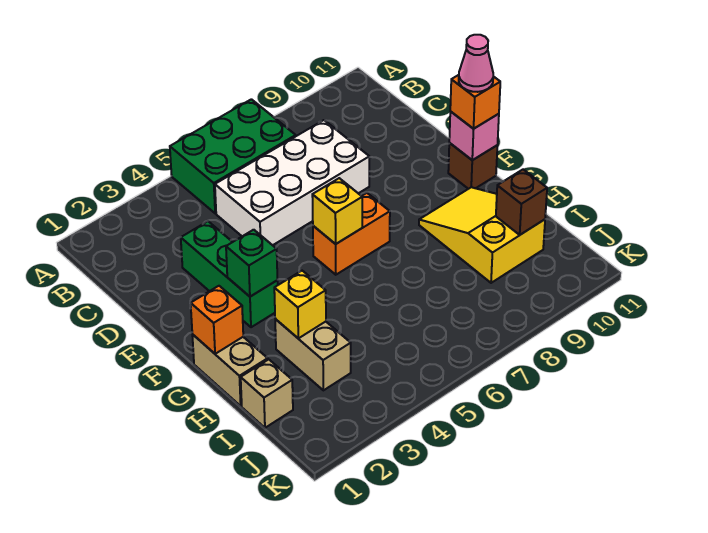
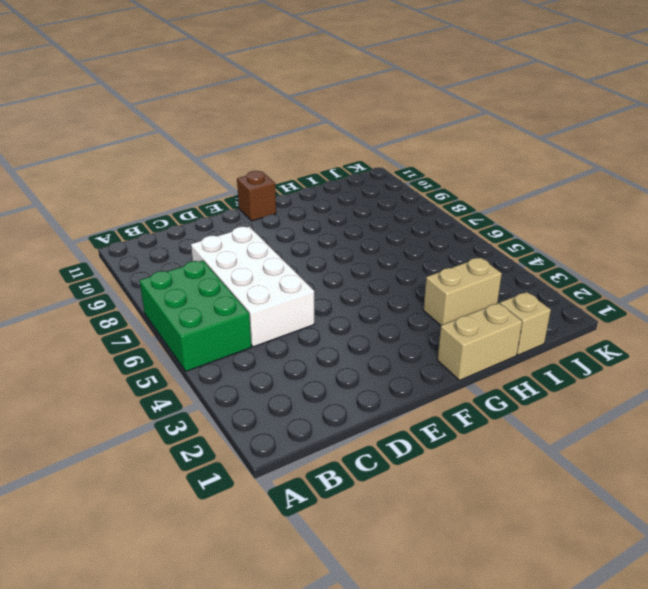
none -> green brick D3:F3 level 1
none -> orange brick F6:F7 level 1
none -> yellow slope G9:I10 level 1 top I

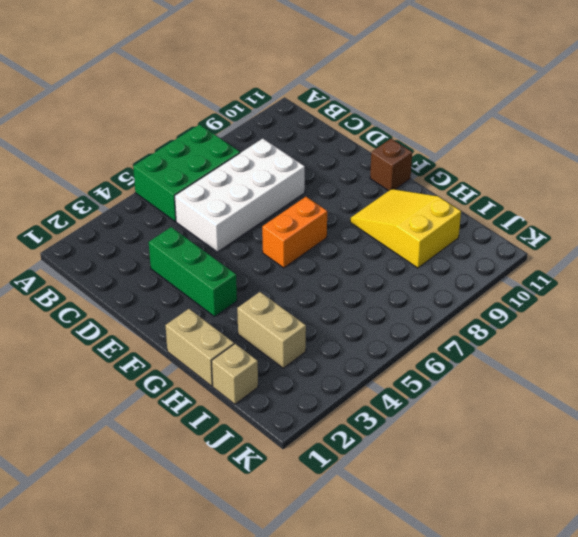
none -> green brick F3 level 2
none -> yellow brick F6 level 2
none -> pink brick F11 level 2

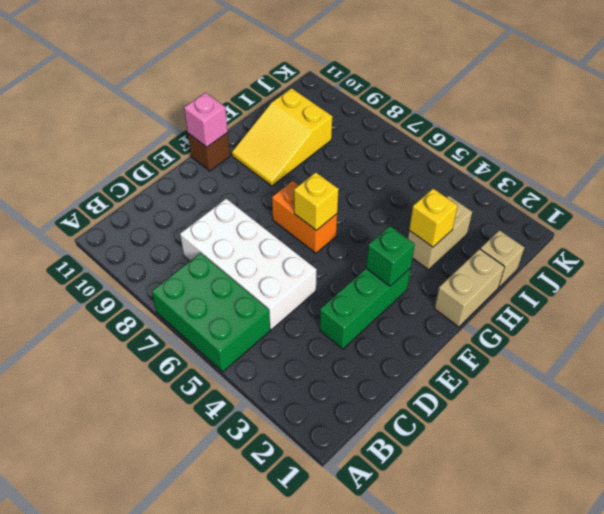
none -> orange brick G1 level 2
none -> brown brick I10 level 2
none -> orange brick F11 level 3

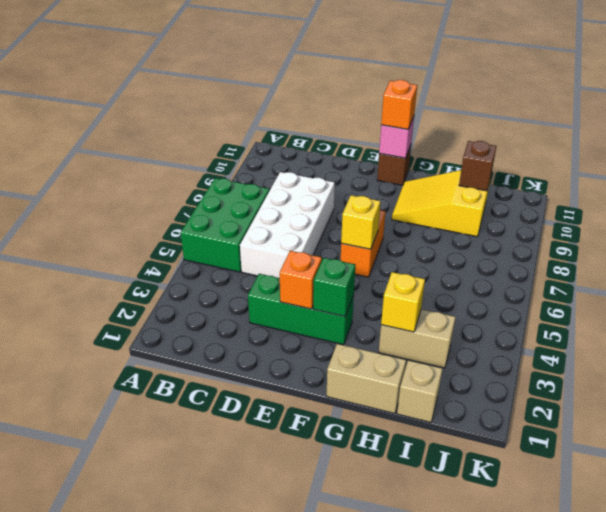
orange brick E3 level 2 -> orange brick G1 level 2
none -> pink cone F11 level 4

